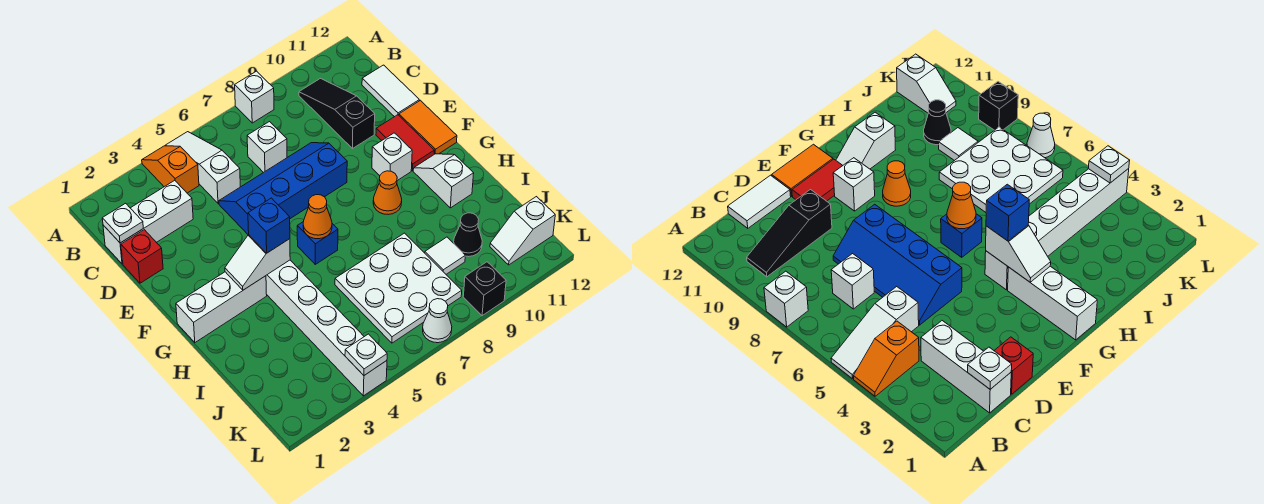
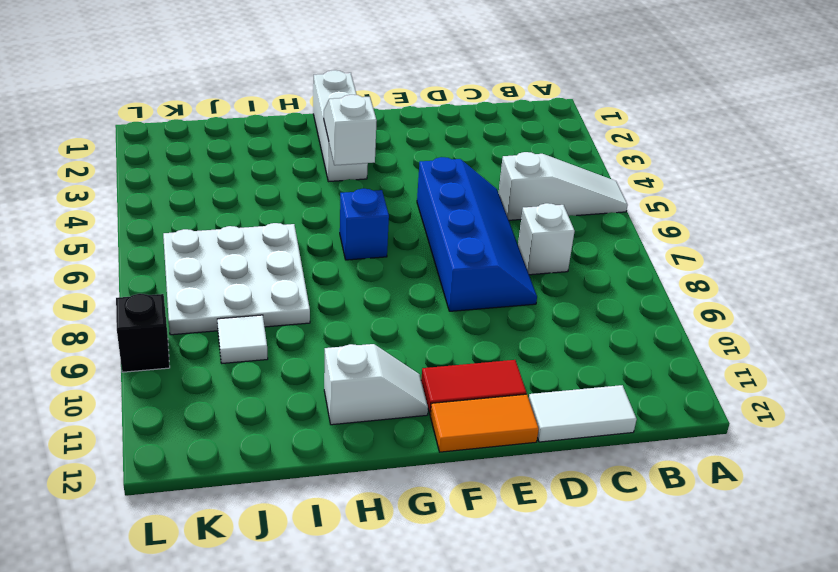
none -> orange slope A4:B4 level 1 top B
none -> white brick A8 level 1
none -> black slope B10:D10 level 1 top D

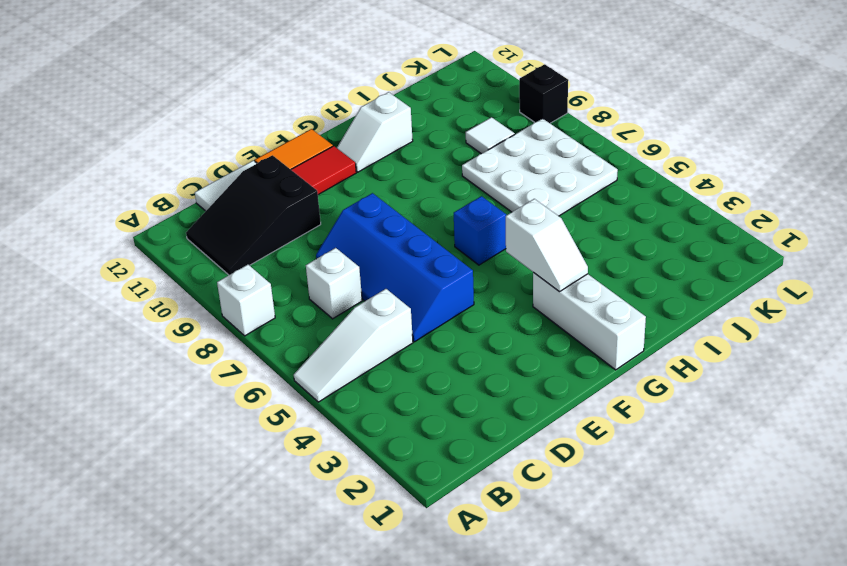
black slope B10:D11 level 1 top D -> black slope B10:D10 level 1 top D
none -> orange slope A4:B4 level 1 top B
none -> white brick C1:C3 level 1
none -> red brick D1 level 1

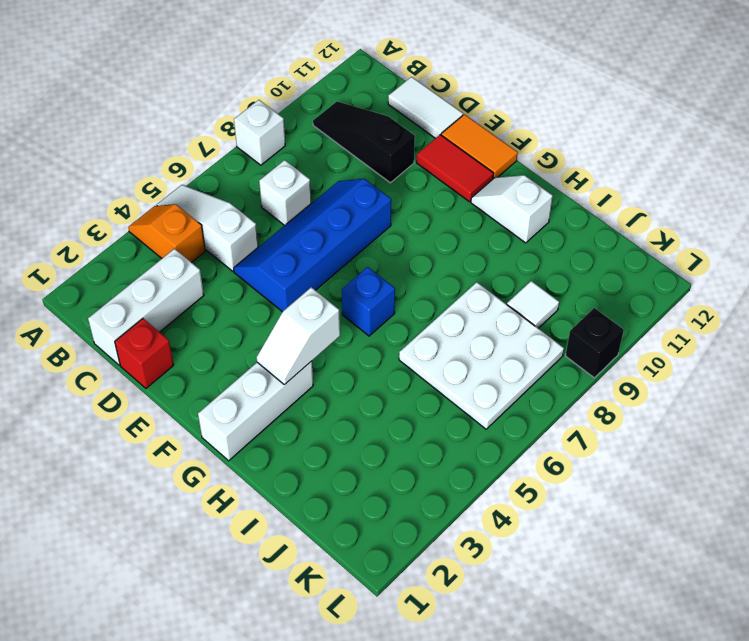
none -> white brick F10 level 1
none -> white brick G4:L4 level 1
none -> orange cone G9 level 1

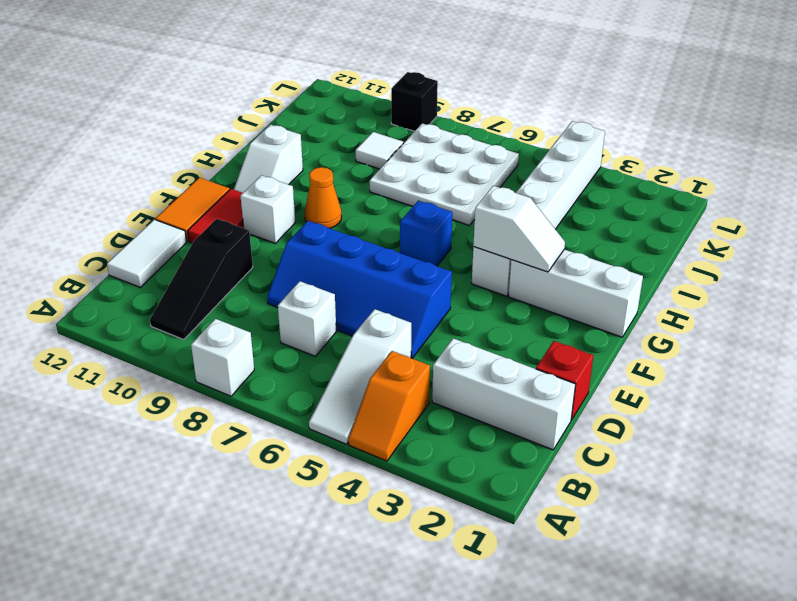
none -> black cone J10 level 1
none -> white slope K11:K12 level 1 top 12
none -> white cone L7 level 1

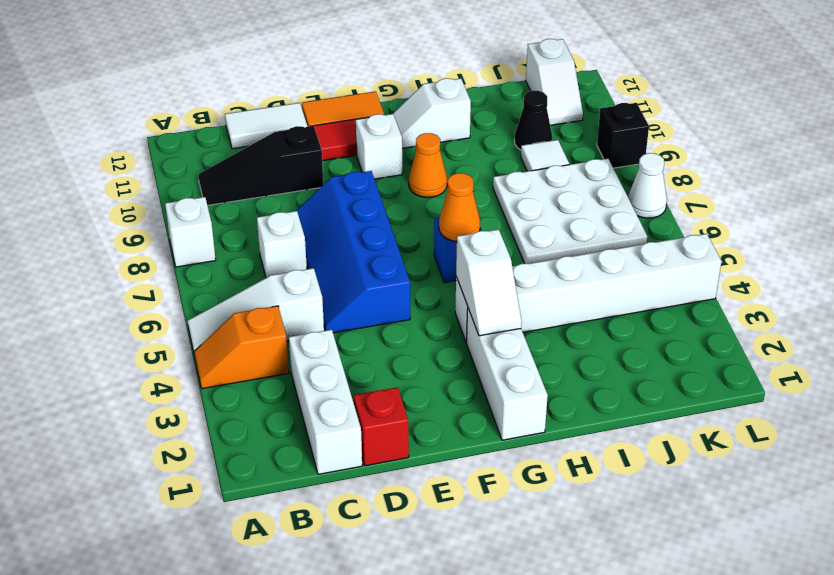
none -> white plate C1 level 2
none -> white plate L4 level 2
none -> blue brick G4 level 3

